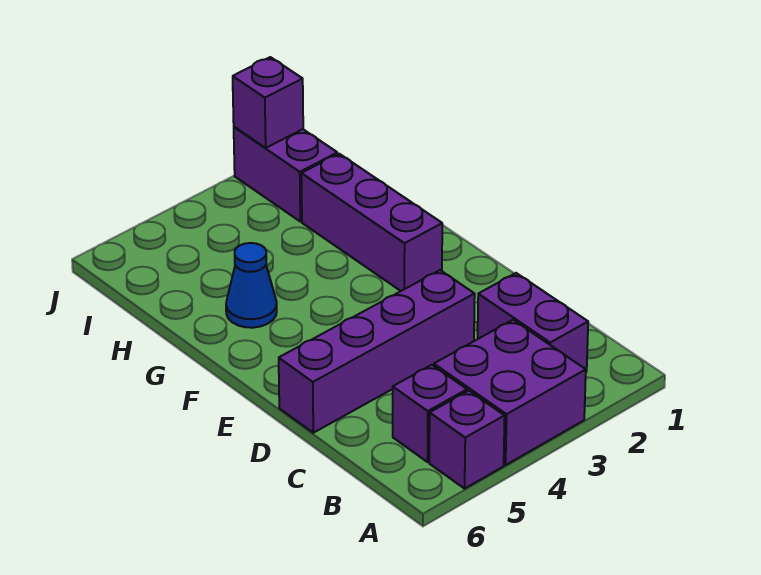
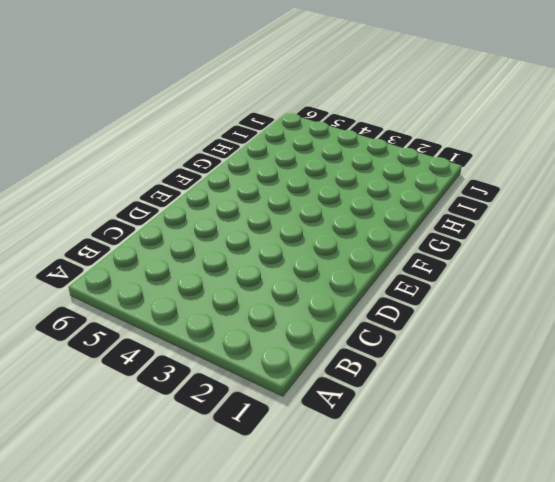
none -> purple brick A3:B4 level 1
none -> purple brick A5 level 1

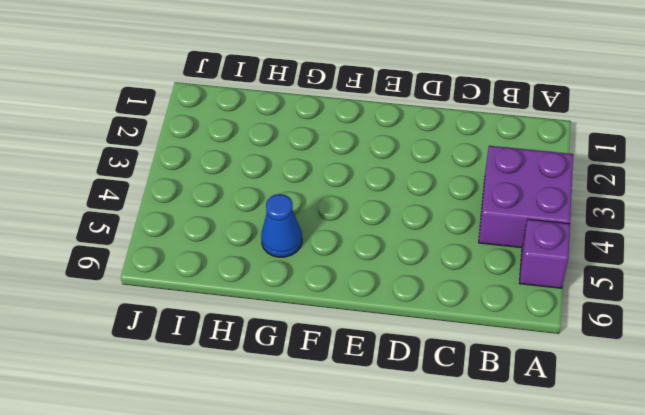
none -> purple brick B2:C2 level 1
none -> purple brick B5 level 1

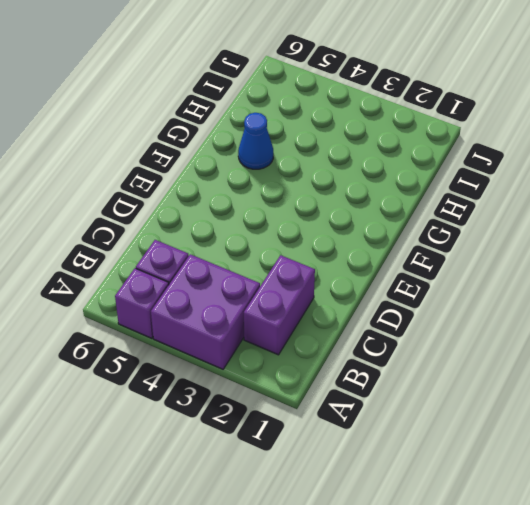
none -> purple brick D3:D6 level 1
none -> purple brick F2:H2 level 1

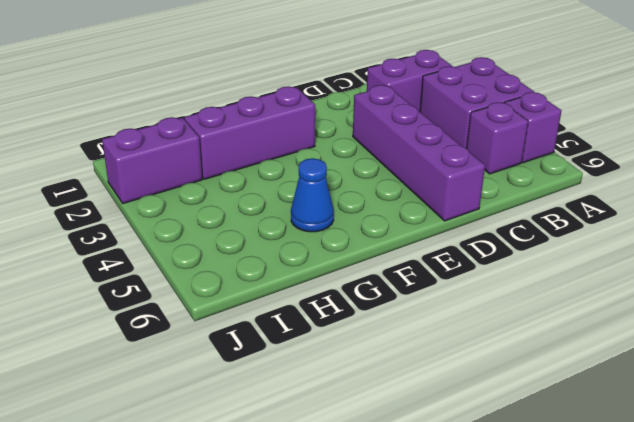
none -> purple brick J2 level 2

